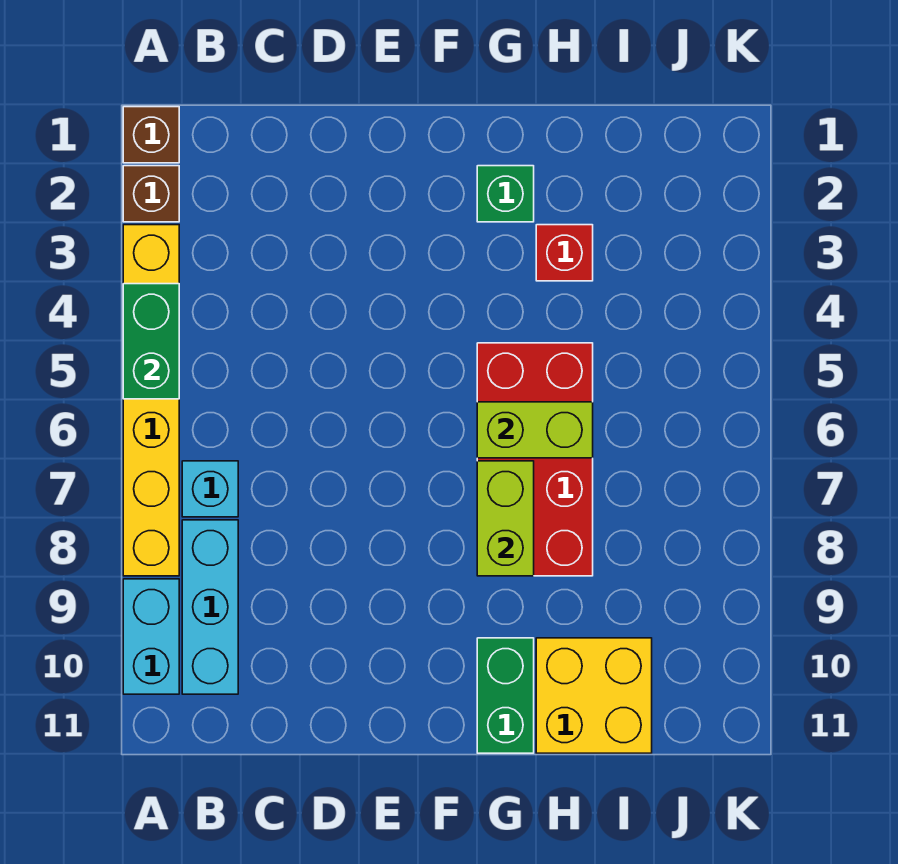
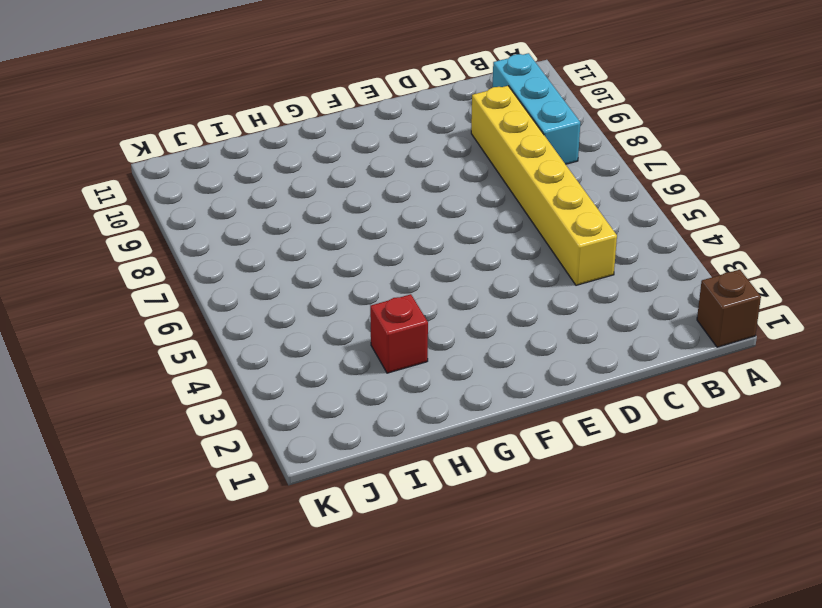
yellow brick C4:C9 level 1 -> yellow brick A3:A8 level 1
none -> brown brick A2 level 1
none -> cyan brick A9:A10 level 1
none -> cyan brick B7 level 1

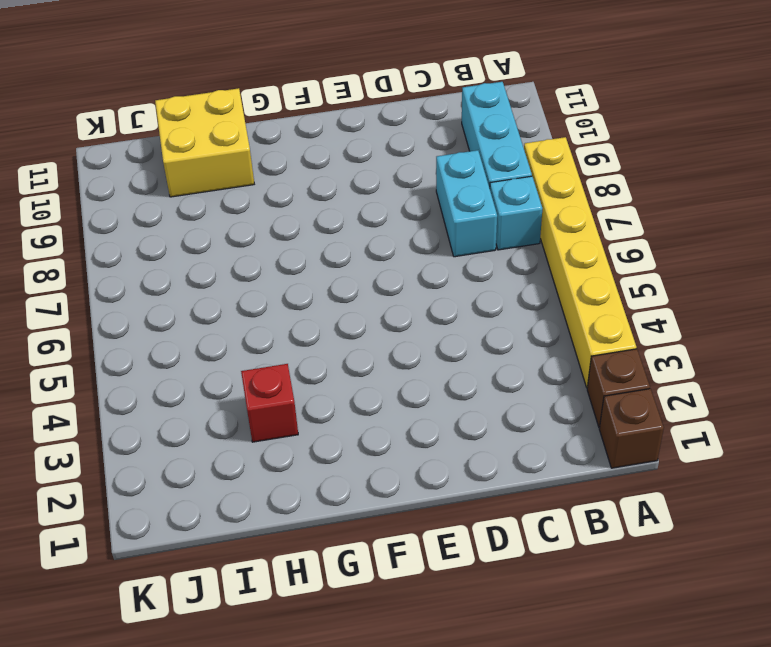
cyan brick C7:C8 level 1 -> cyan brick A9:A10 level 1
none -> green brick G2 level 1
none -> red brick G5:H8 level 1
none -> green brick G10:G11 level 1

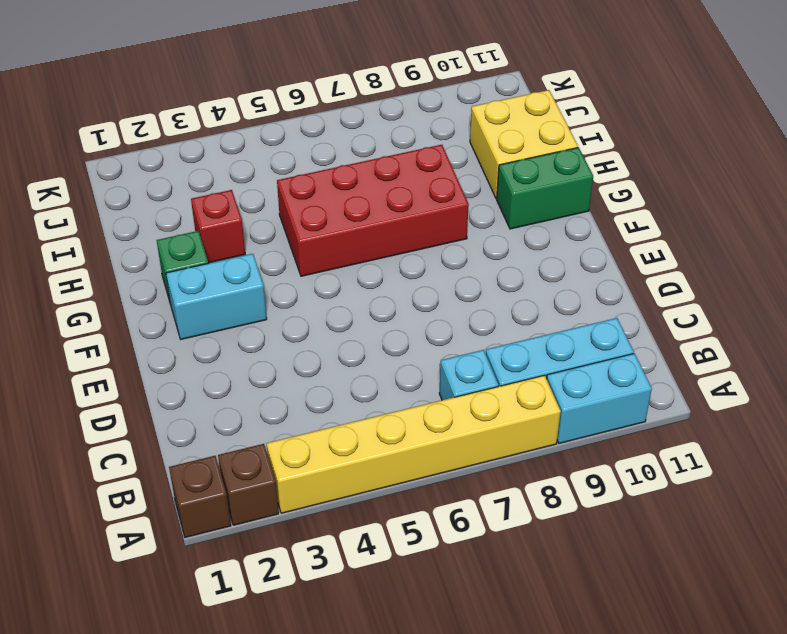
cyan brick F2:F3 level 1 -> none
none -> green brick A4:A5 level 2
none -> lime brick G6:H6 level 2
none -> lime brick G7:G8 level 2

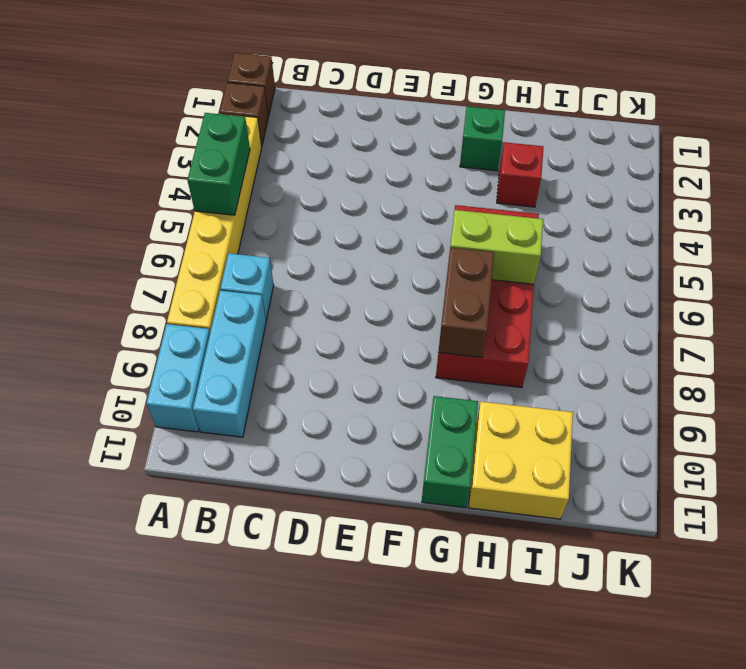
brown brick G7:G8 level 2 -> lime brick G7:G8 level 2

